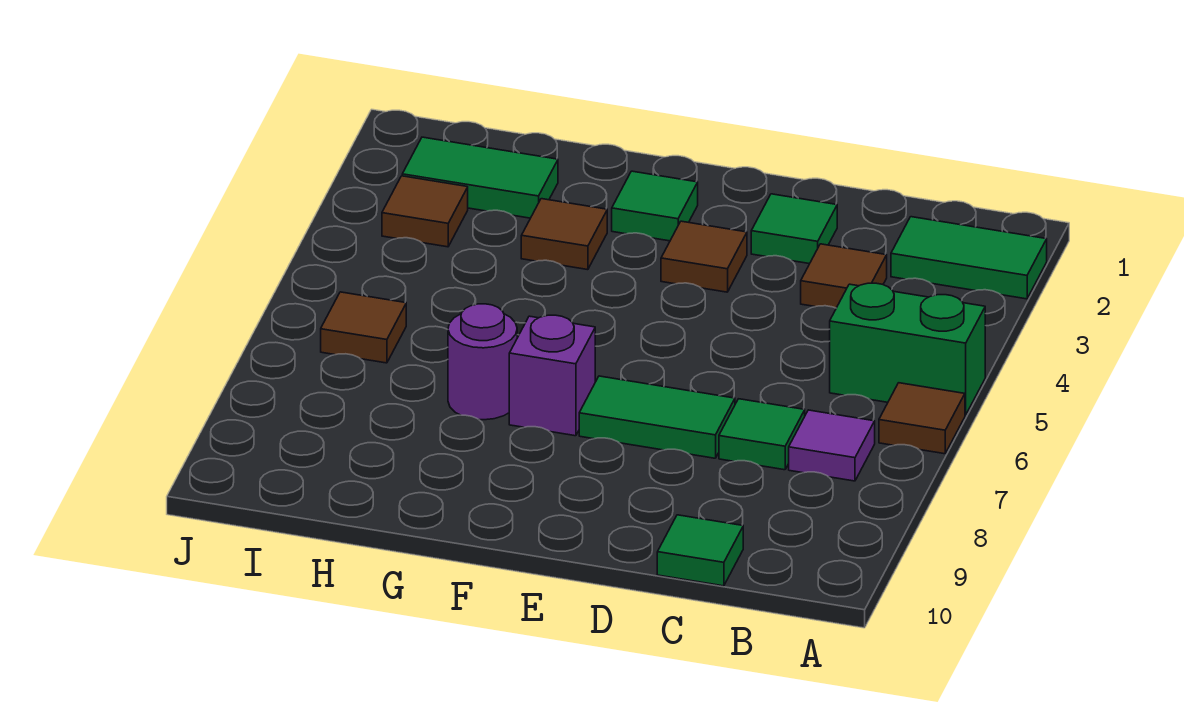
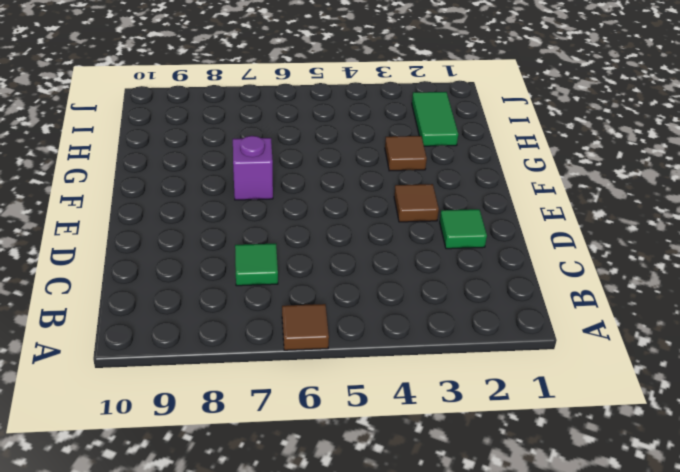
none -> green tile A2:B2 level 1
none -> green brick A5:B5 level 1
none -> purple tile B7 level 1

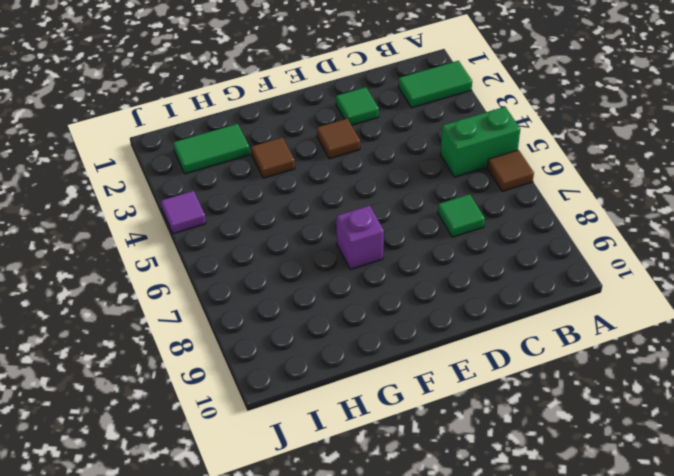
purple tile J4 level 1 -> purple tile B7 level 1
none -> brown tile C3 level 1
none -> green tile C10 level 1
none -> green tile D7:E7 level 1

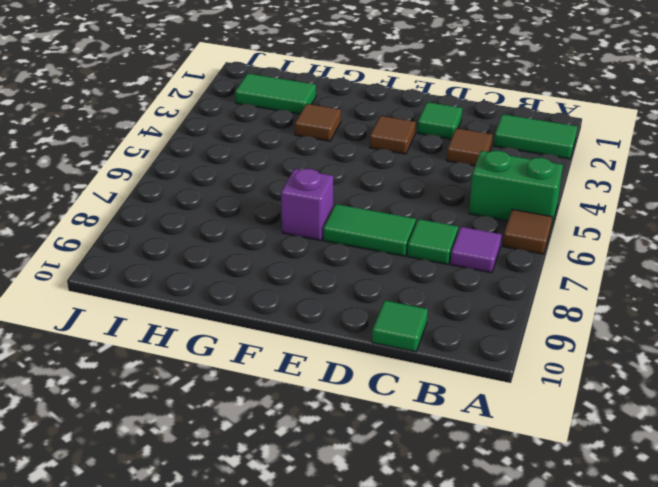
none -> green tile F2 level 1
none -> purple round brick G7 level 1
none -> brown tile I3 level 1

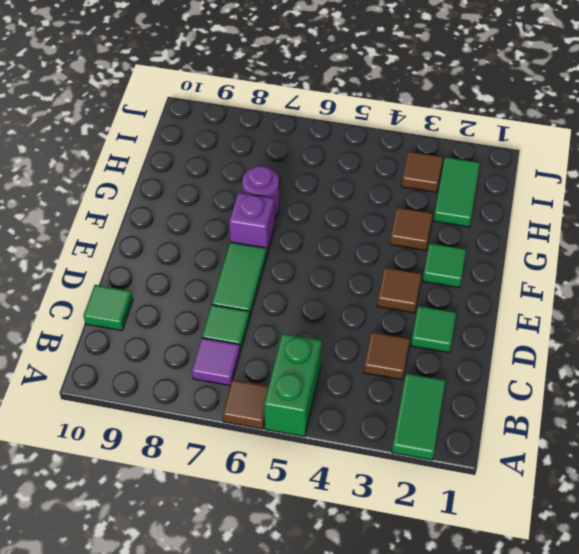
none -> brown tile I6 level 1

